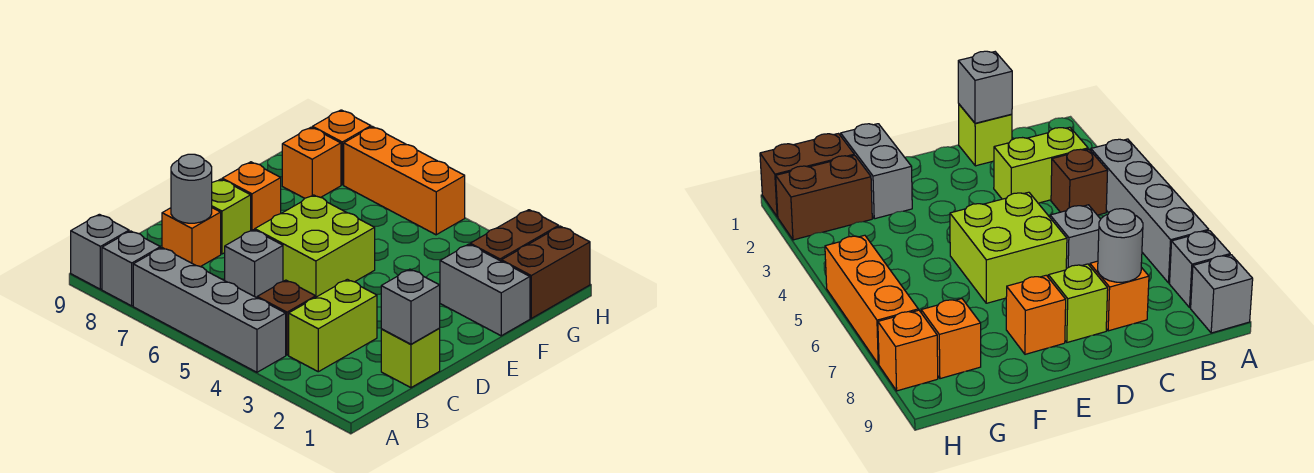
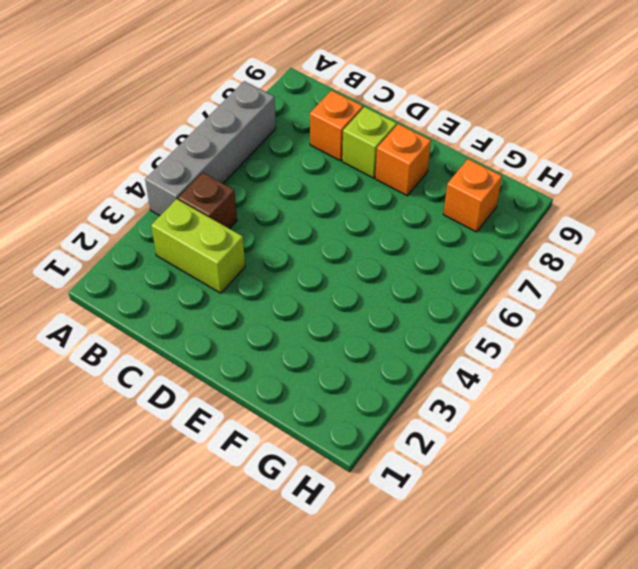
none -> grey brick A8 level 1
none -> grey brick A9 level 1
none -> lime brick C1 level 1

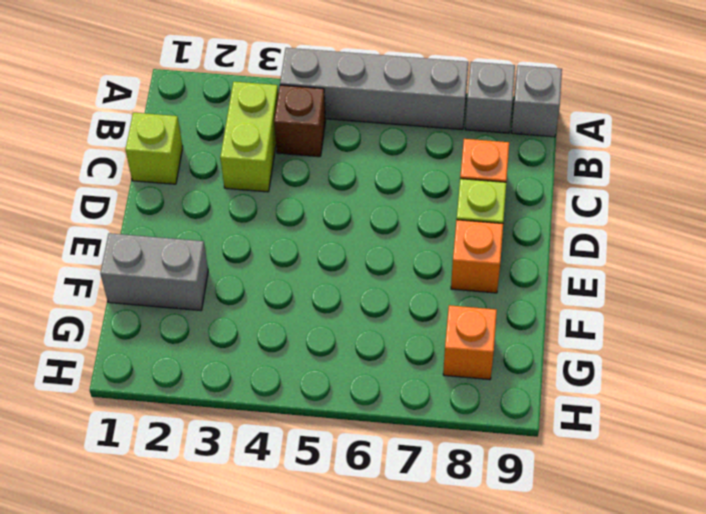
none -> grey brick C6 level 1
none -> lime brick D5:E6 level 1
none -> brown brick G1:H1 level 1

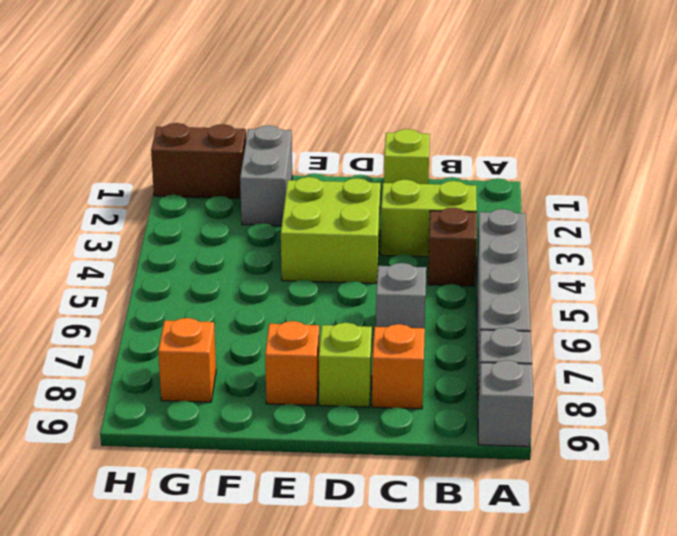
lime brick D3:E4 level 1 -> lime brick D5:E6 level 1
none -> brown brick G2:H2 level 1
none -> orange brick H5:H7 level 1
none -> orange brick H8 level 1

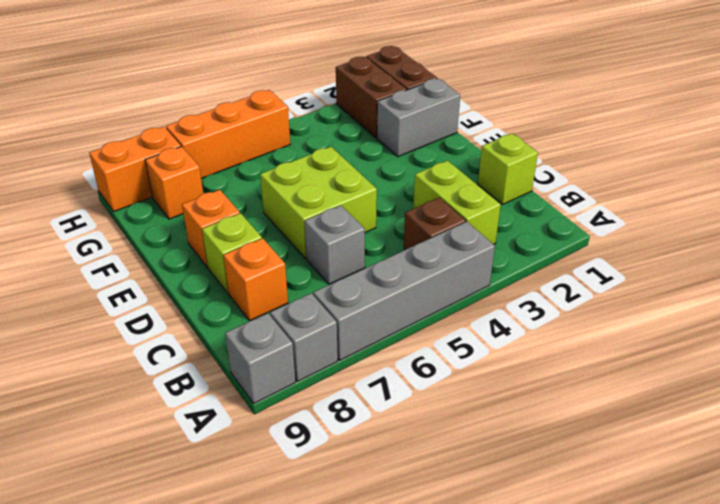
orange brick H8:H9 level 1 -> orange brick H8 level 1
none -> grey brick C1 level 2
none -> grey round brick C8 level 2

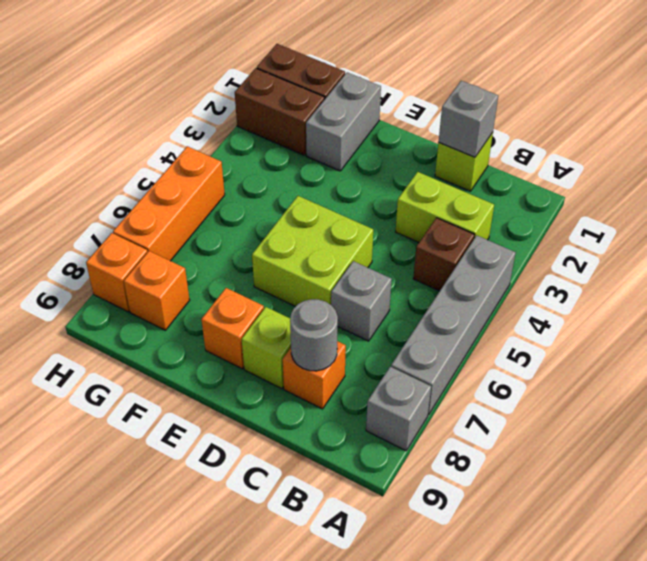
none -> grey brick A9 level 1

